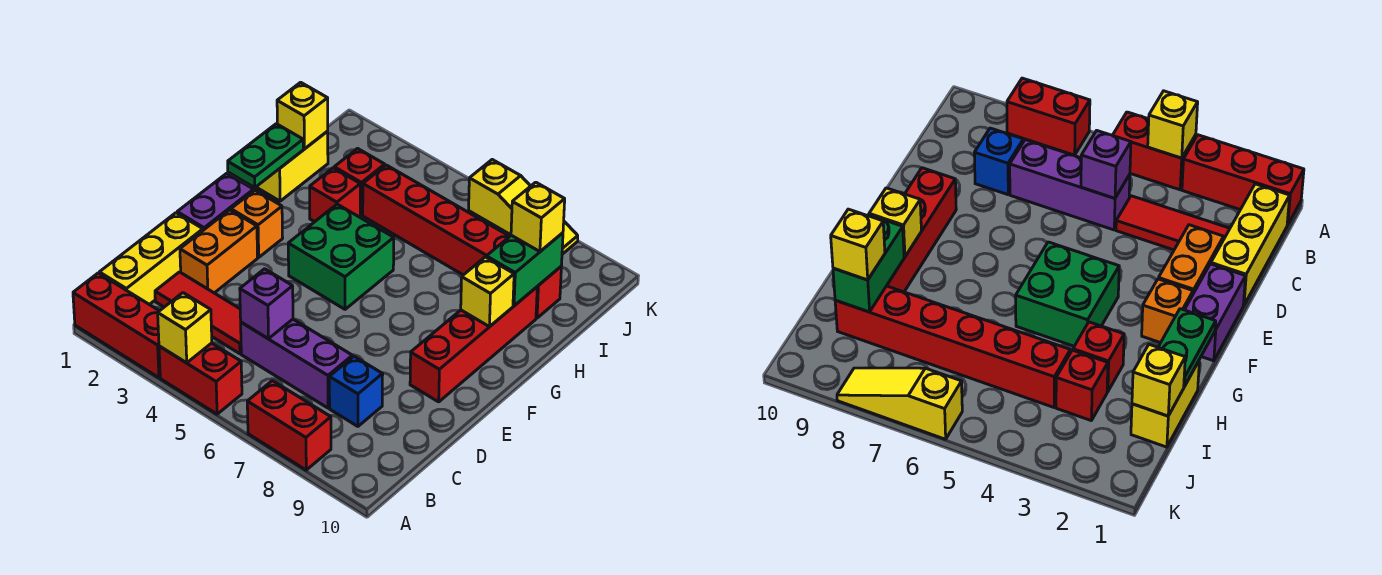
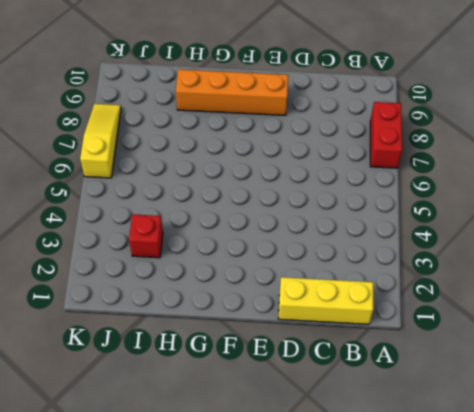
orange brick E9:H9 level 1 -> red brick E9:H9 level 1
none -> red brick A1:A3 level 1
none -> red brick A4:A5 level 1
none -> red tile C2:C4 level 1

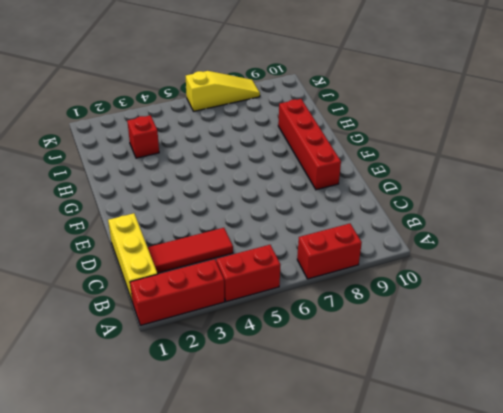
none -> purple brick C5:C7 level 1
none -> blue brick C8 level 1
none -> orange brick D2:E2 level 1

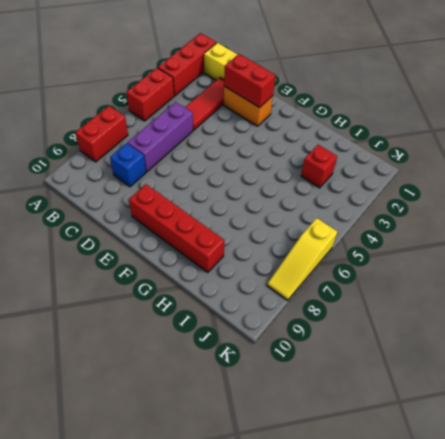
red brick D2:E2 level 2 -> none
none -> purple brick E1:F1 level 1
none -> orange brick F2 level 1
none -> green brick F4:G5 level 1

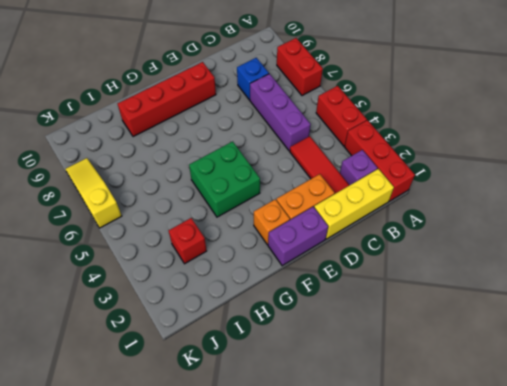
purple brick B2 level 1 -> purple brick C5 level 2
none -> yellow brick H1:I1 level 1
none -> red brick H3 level 1
none -> red brick I4:I9 level 1

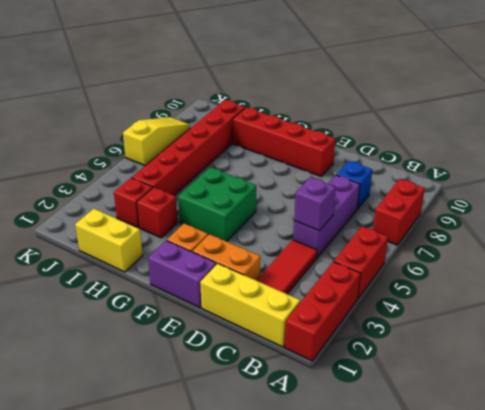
none -> yellow brick A4 level 2
none -> green plate G1:H1 level 2
none -> yellow brick G9 level 2

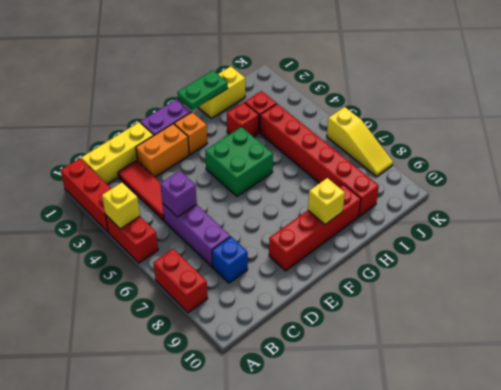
none -> green brick H9:I9 level 2
none -> yellow brick I1 level 2
none -> yellow brick I9 level 3

